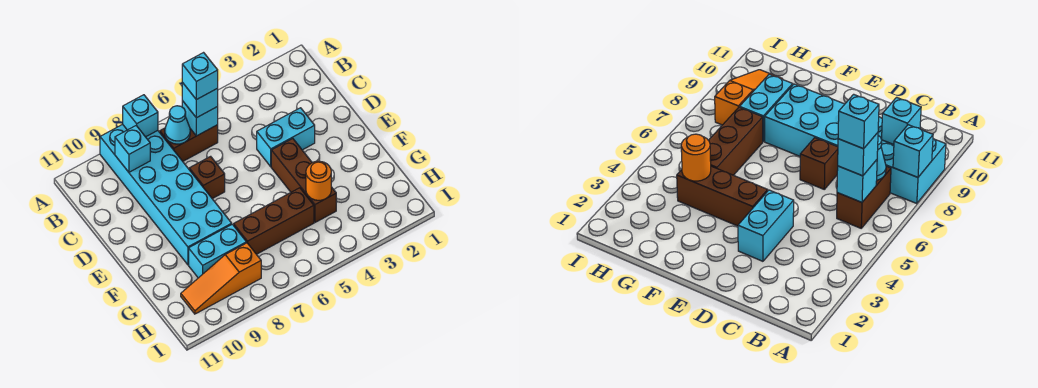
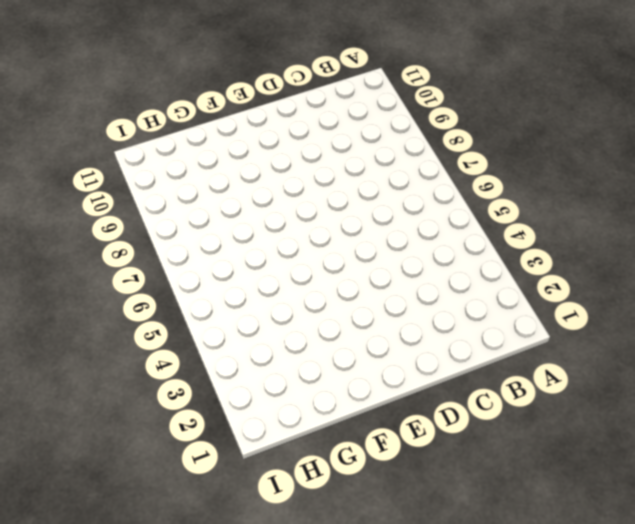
none -> cyan brick A8:F9 level 1
none -> brown brick B6:B7 level 1
none -> cyan brick D3:D4 level 1

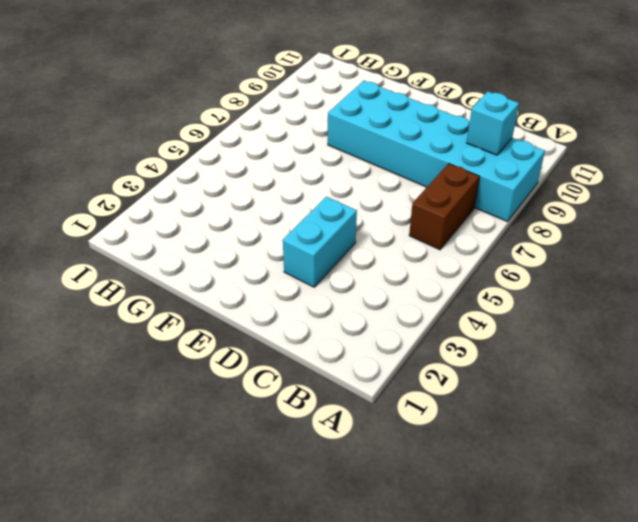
none -> brown brick D7 level 1
none -> brown brick E4:G4 level 1
none -> brown brick G5:G7 level 1

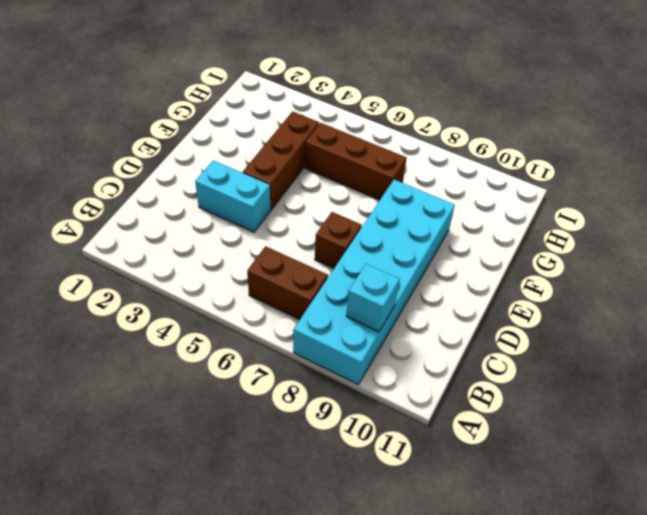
none -> cyan brick G8:G9 level 1
none -> orange slope H8:H10 level 1 top 8
none -> cyan brick A8 level 2

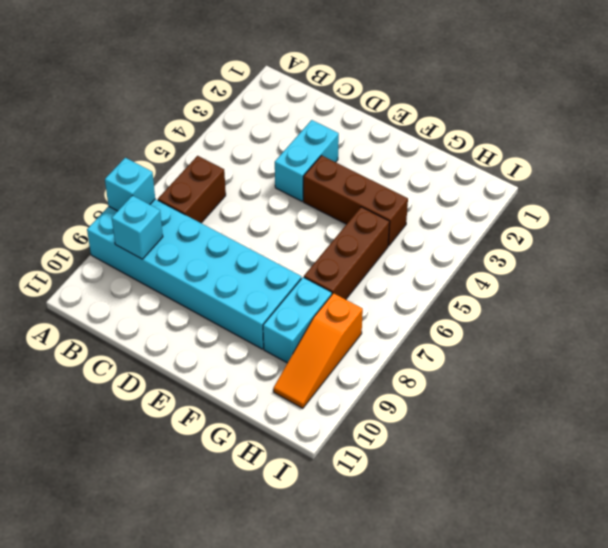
none -> brown brick D7 level 1
none -> cyan brick B6 level 2
none -> cyan cone B7 level 2

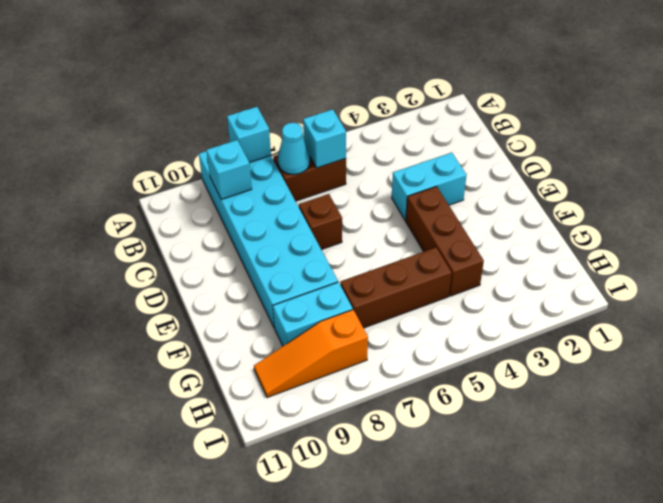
none -> orange round brick G4 level 2
none -> cyan brick B6 level 3
none -> cyan brick B6 level 4

